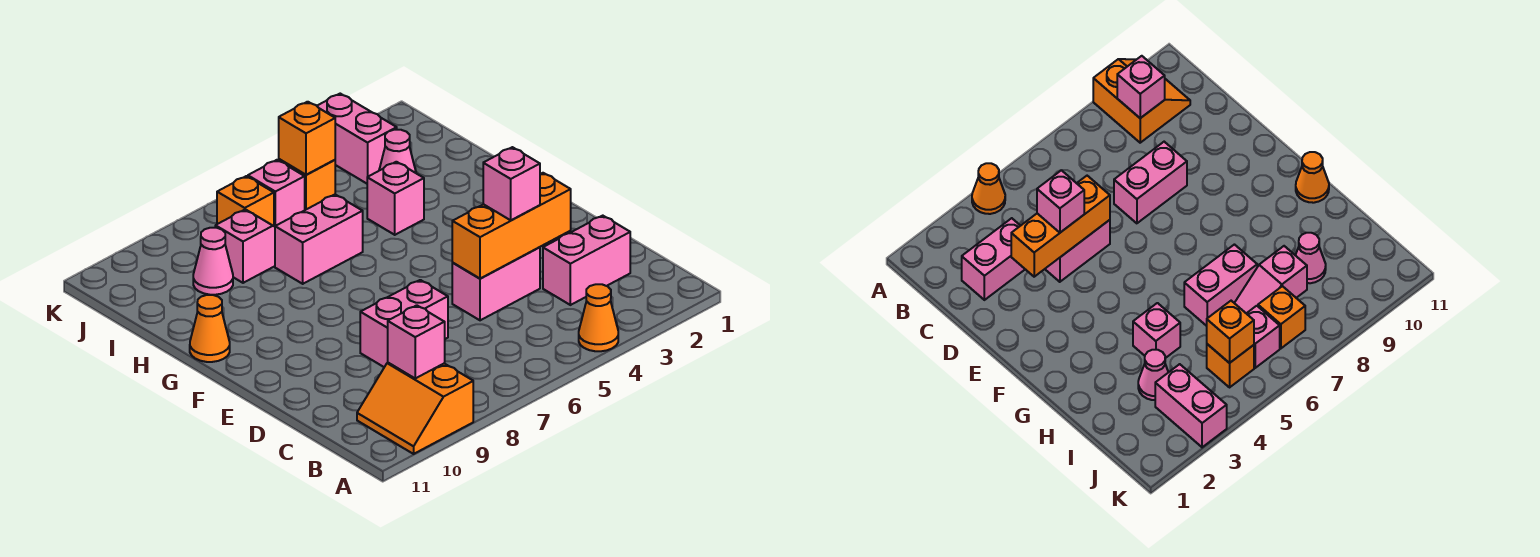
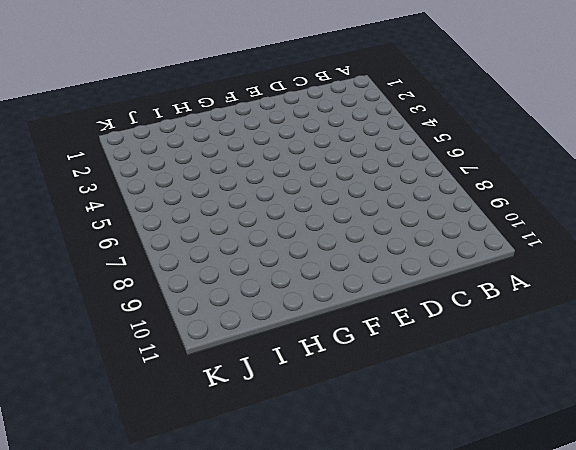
none -> orange cone A4 level 1
none -> orange slope A9:B10 level 1 top 9
none -> pink brick C2:C3 level 1

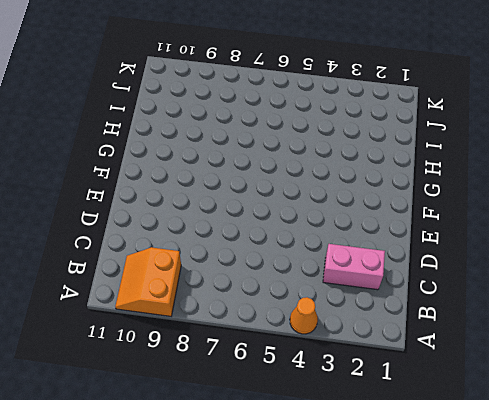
none -> pink brick D4:D5 level 1
none -> pink brick D7:D8 level 1
none -> orange cone G11 level 1

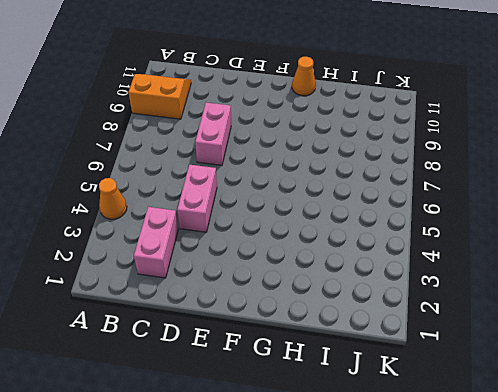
none -> pink brick H4 level 1
none -> pink brick H6:H7 level 1
none -> pink cone I3 level 1

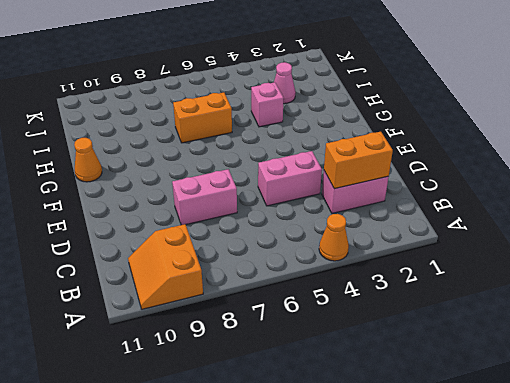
orange brick C2:C3 level 2 -> none
orange brick H6:H7 level 1 -> pink brick H6:H7 level 1
none -> pink slope I7:I8 level 1 top 8
none -> pink cone I9 level 1
none -> pink brick J3:K3 level 1

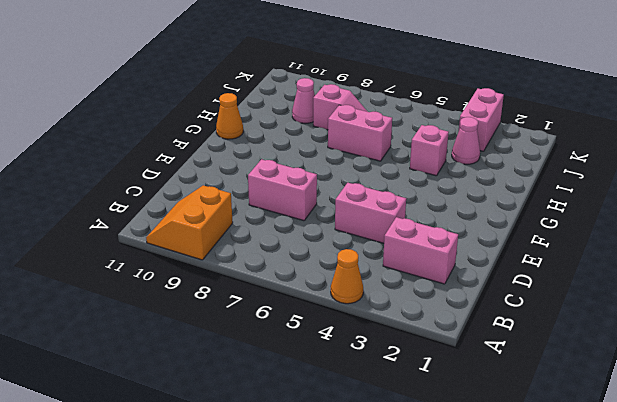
none -> orange brick J5 level 1
none -> pink brick J6 level 1
none -> orange brick J7 level 1

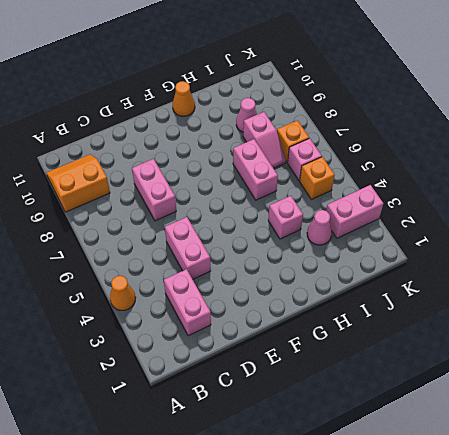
none -> pink brick B9 level 2
none -> orange brick D3:D5 level 2
none -> orange brick J5 level 2

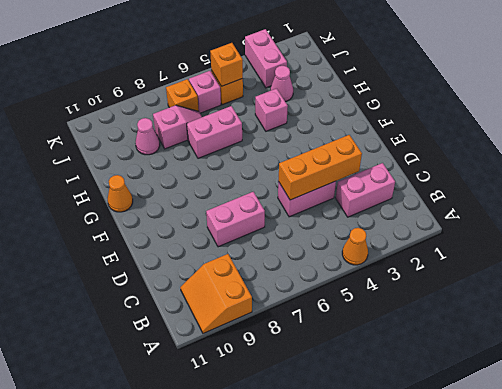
none -> pink brick B9 level 2
none -> pink brick D4 level 3

